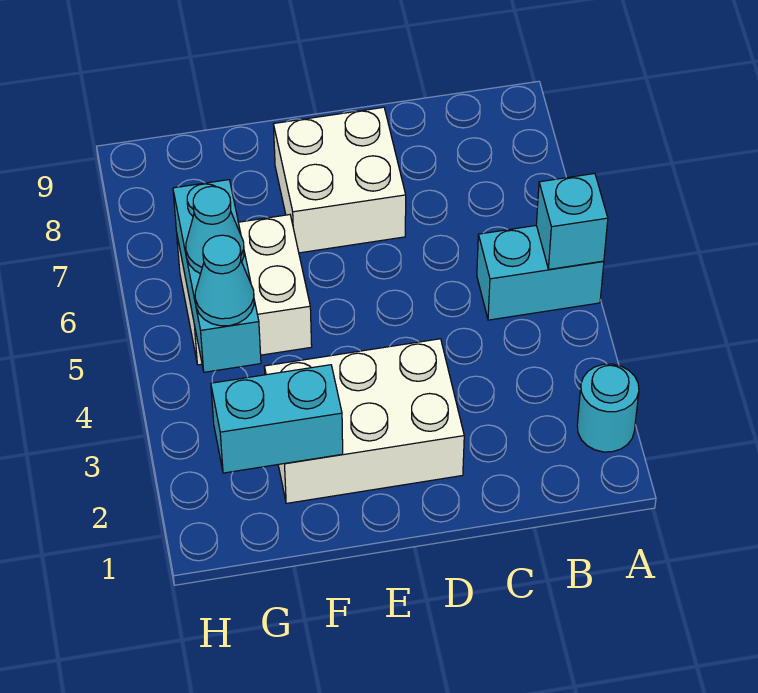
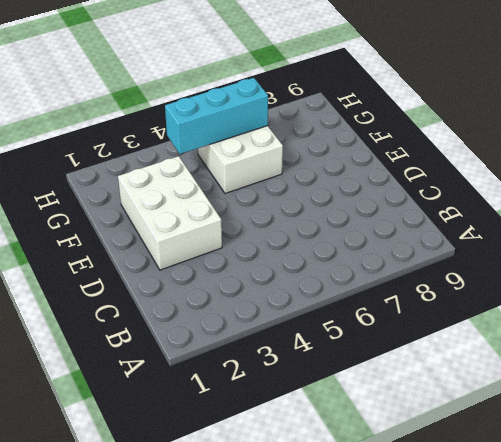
none -> cyan round brick A2 level 1
none -> cyan brick A5:B5 level 1

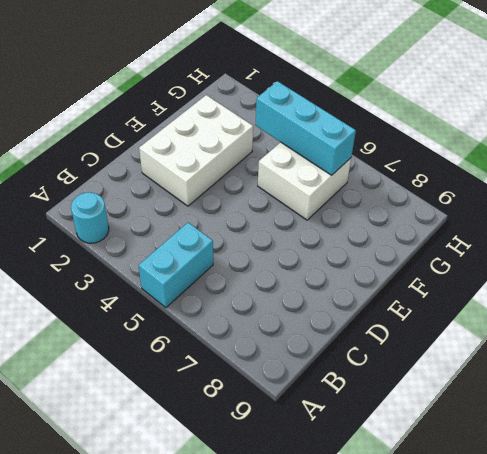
none -> white brick D7:E8 level 1
none -> cyan brick A5 level 2

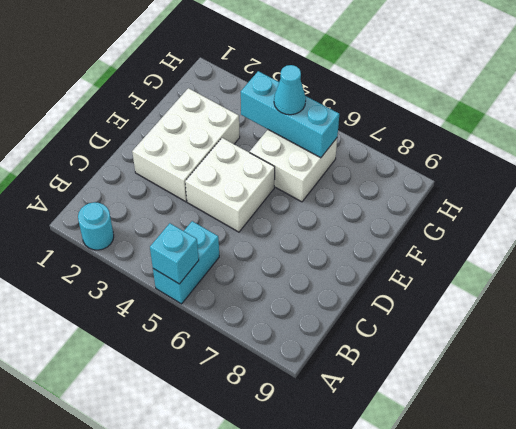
white brick D4:E5 level 1 -> white brick D7:E8 level 1
none -> cyan brick F2:G2 level 2
none -> cyan cone G4 level 3

